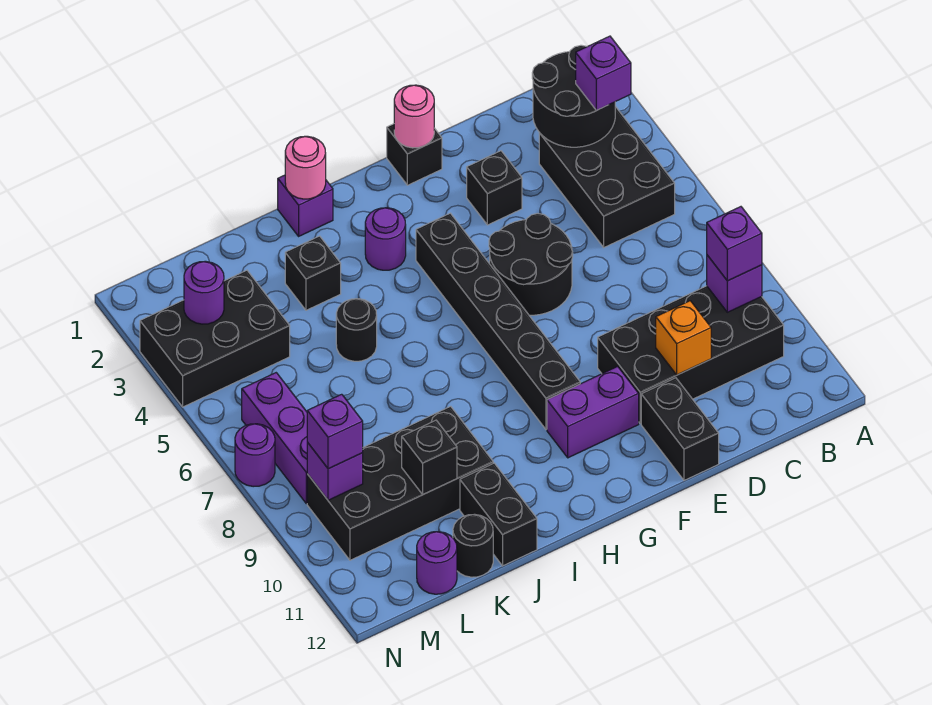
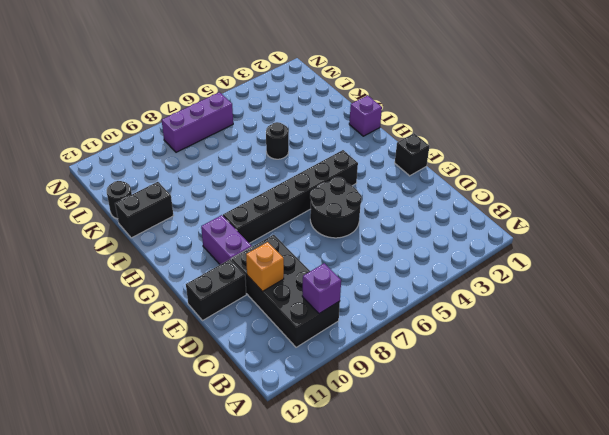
none -> black brick B3:C5 level 1
none -> black brick E3 level 1
none -> purple round brick H3 level 1
none -> black brick J3 level 1

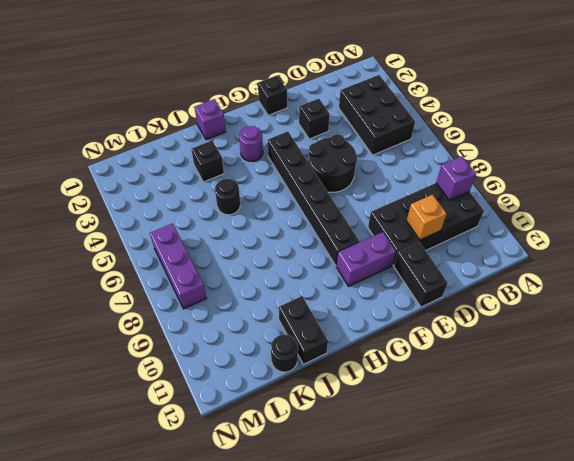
none -> black brick J9:M10 level 1
none -> black brick L3:N4 level 1
none -> purple round brick L12 level 1
none -> purple round brick N7 level 1

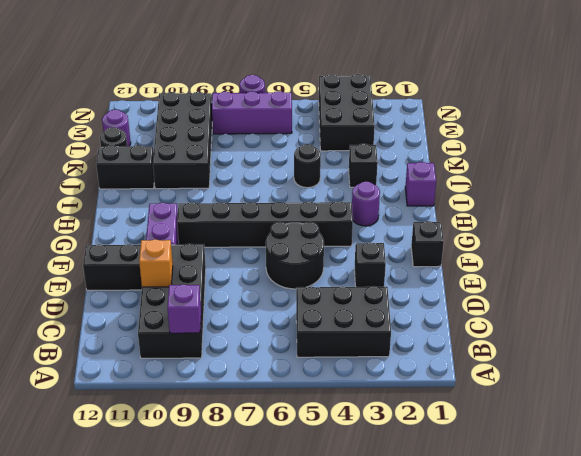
none -> black round brick B2:C3 level 2
none -> pink round brick F1 level 2
none -> pink round brick I1 level 2
none -> black brick K10 level 2

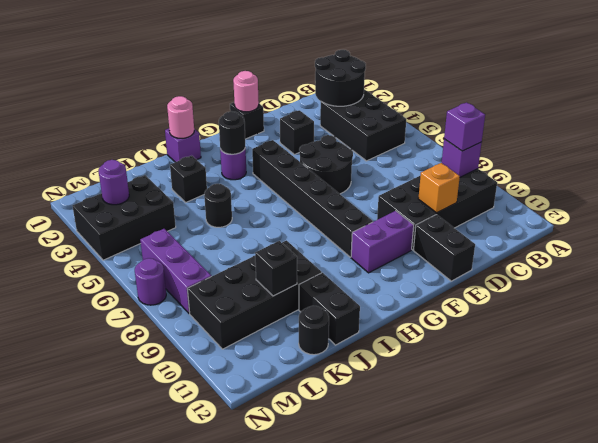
black round brick H3 level 2 -> none
none -> purple round brick L12 level 1
none -> purple brick M9 level 2
none -> purple brick B3 level 3
none -> purple brick M9 level 3

